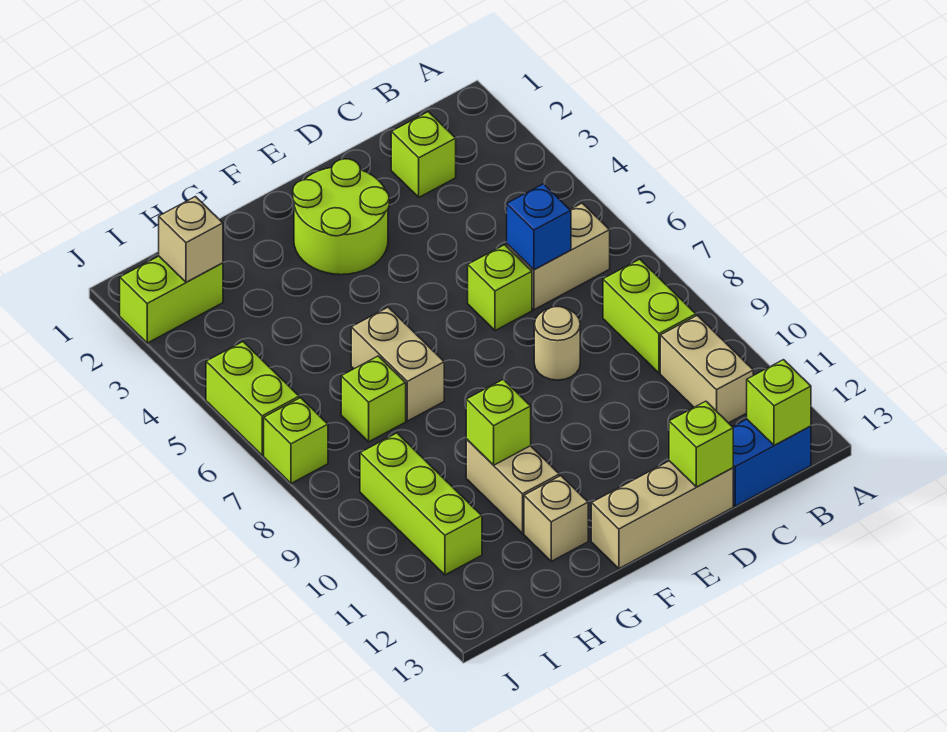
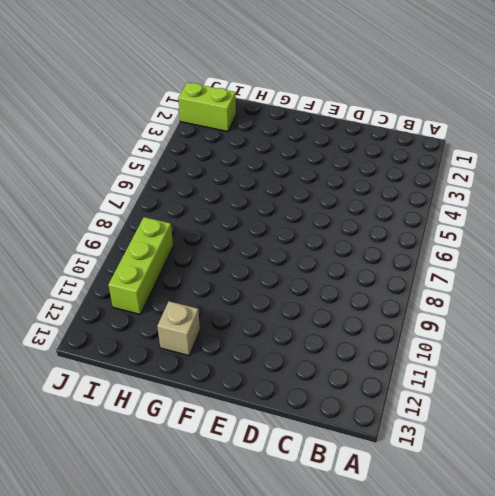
none -> tan brick B6:C6 level 1
none -> lime brick B8:B9 level 1
none -> tan brick B10:B11 level 1

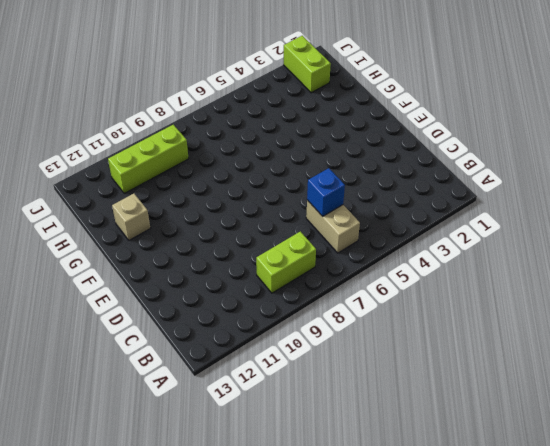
none -> tan brick B10:B11 level 1
none -> blue brick B13:C13 level 1
none -> lime brick C2 level 1

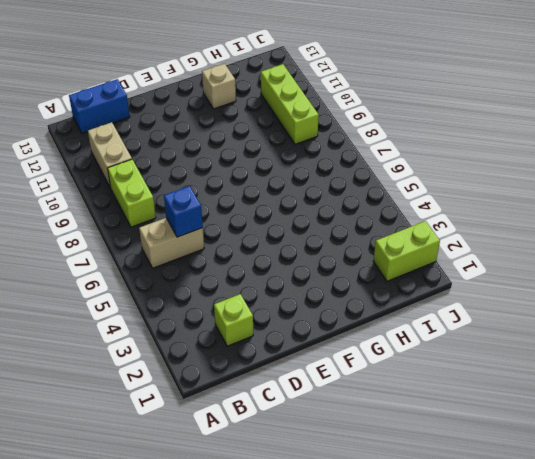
none -> lime brick D6 level 1
none -> tan round brick D8 level 1
none -> tan brick D13:F13 level 1

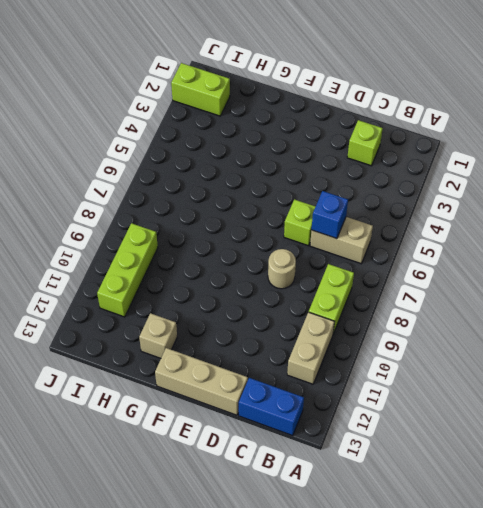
none -> lime round brick E2:F3 level 1
none -> tan brick G6:G7 level 1
none -> tan brick G10:G11 level 1

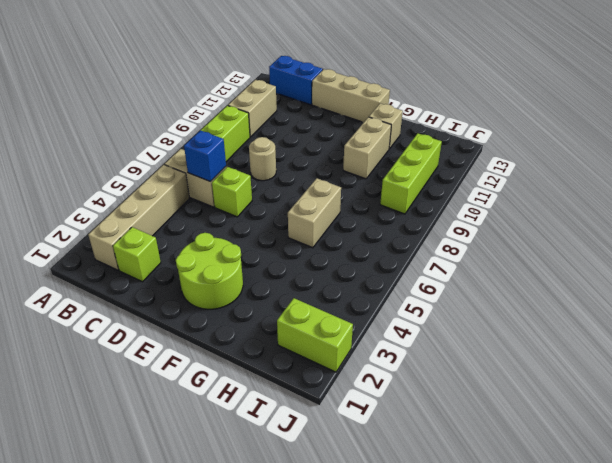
tan brick B2:B5 level 1 -> none
none -> lime brick H7 level 1
none -> lime brick J5:J6 level 1
none -> lime brick J7 level 1

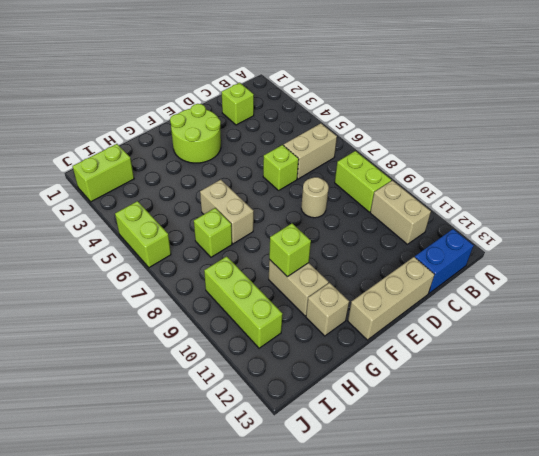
none -> lime brick J7 level 1
none -> lime brick B13 level 2
none -> blue brick C6 level 2

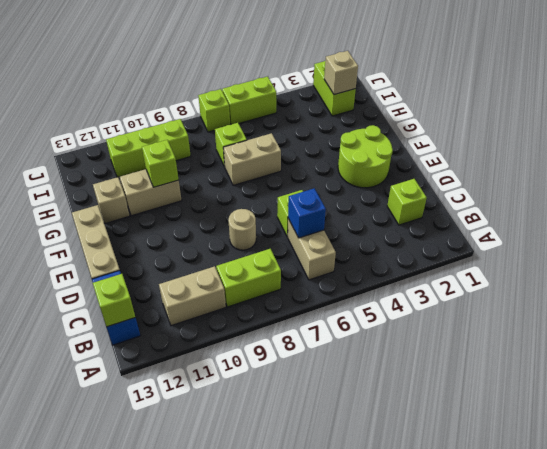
none -> lime brick D13 level 2

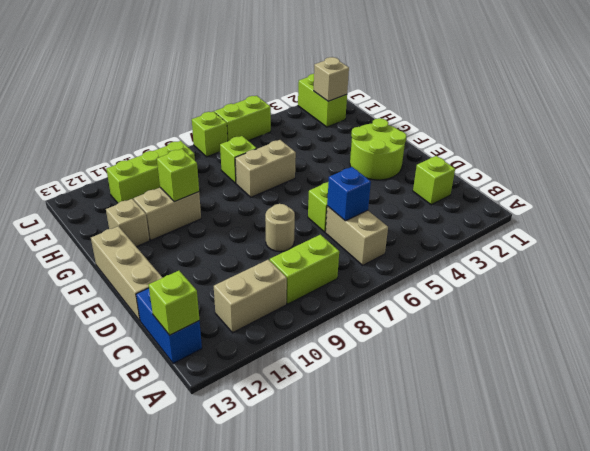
none -> lime brick D13 level 2

